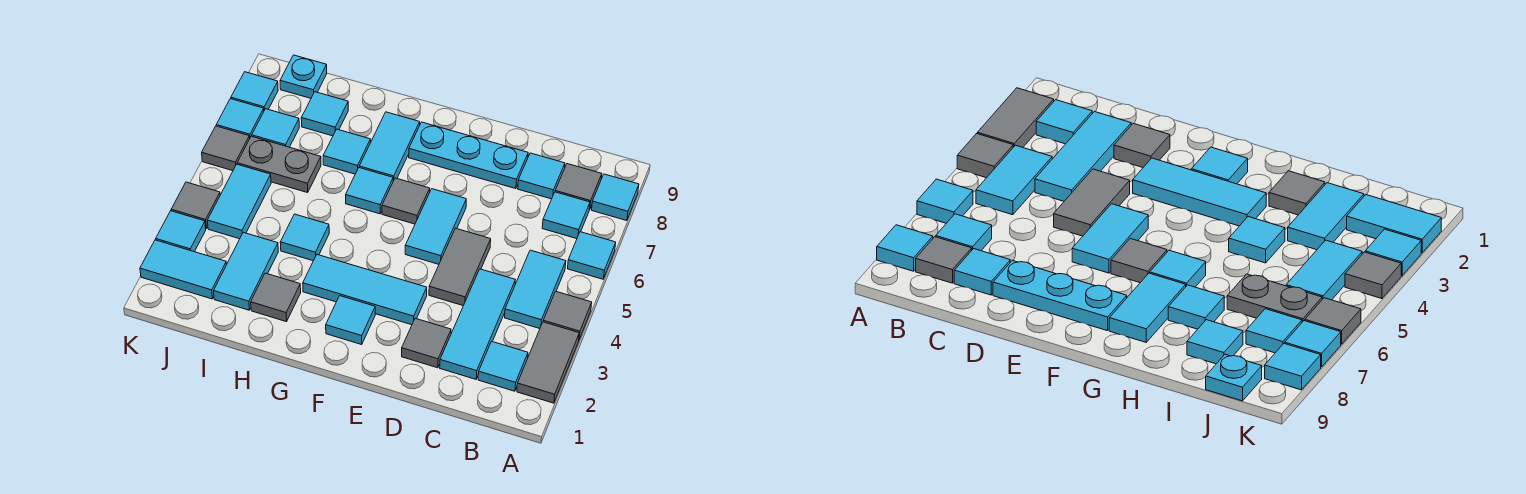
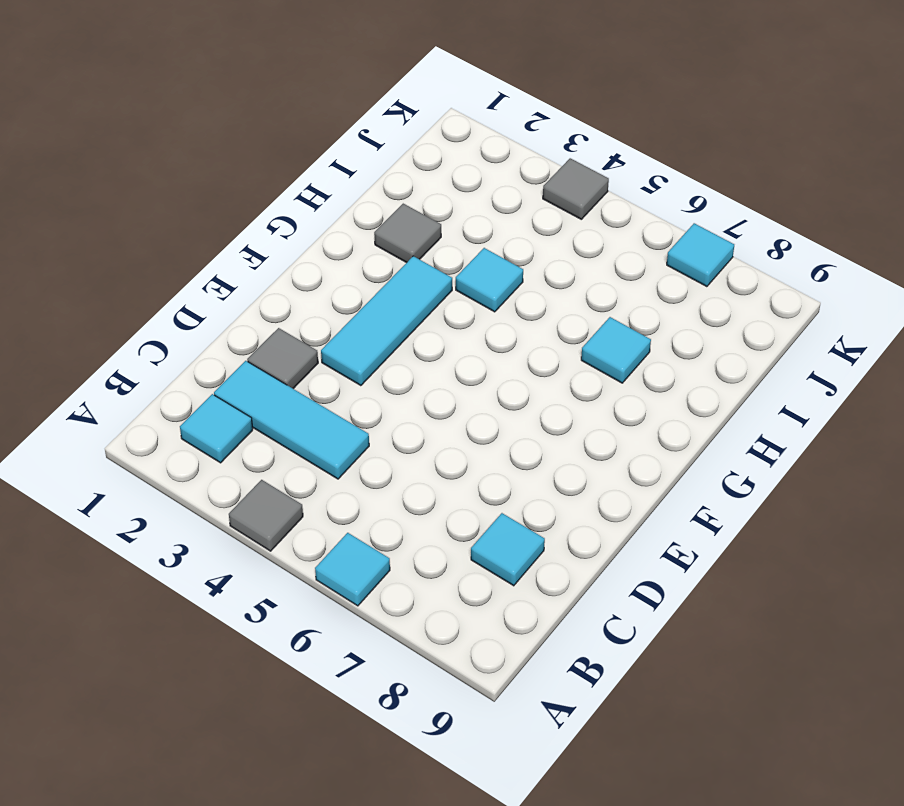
none -> grey tile A2:A3 level 1
none -> cyan tile A8 level 1
none -> cyan tile B4:B5 level 1
none -> cyan tile B7 level 1

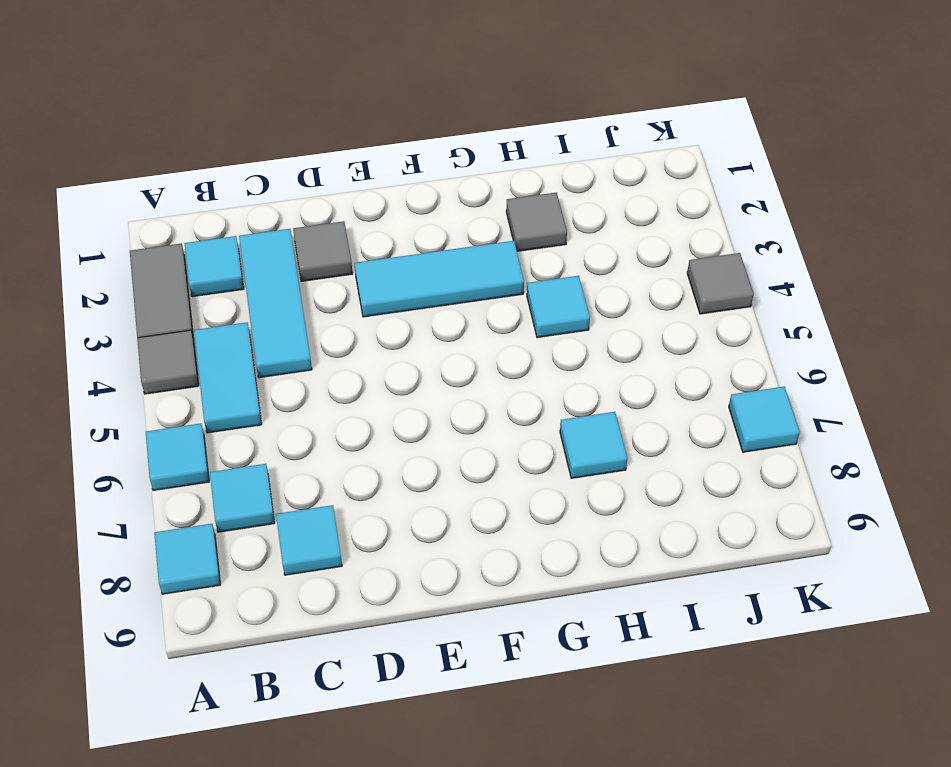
none -> grey tile B8 level 1
none -> grey tile D4:D5 level 1
none -> cyan plate D8:F8 level 1
none -> cyan tile E5:E6 level 1

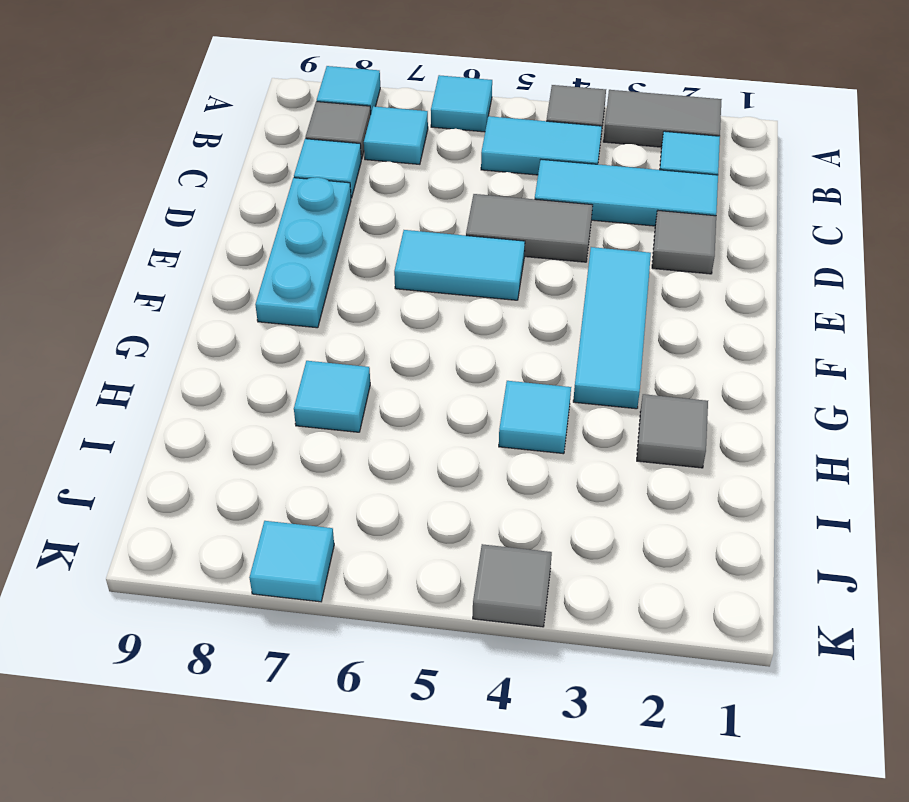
none -> cyan tile F2 level 1
none -> grey tile F6 level 1
none -> cyan tile G6 level 1
none -> cyan tile G7:G8 level 1

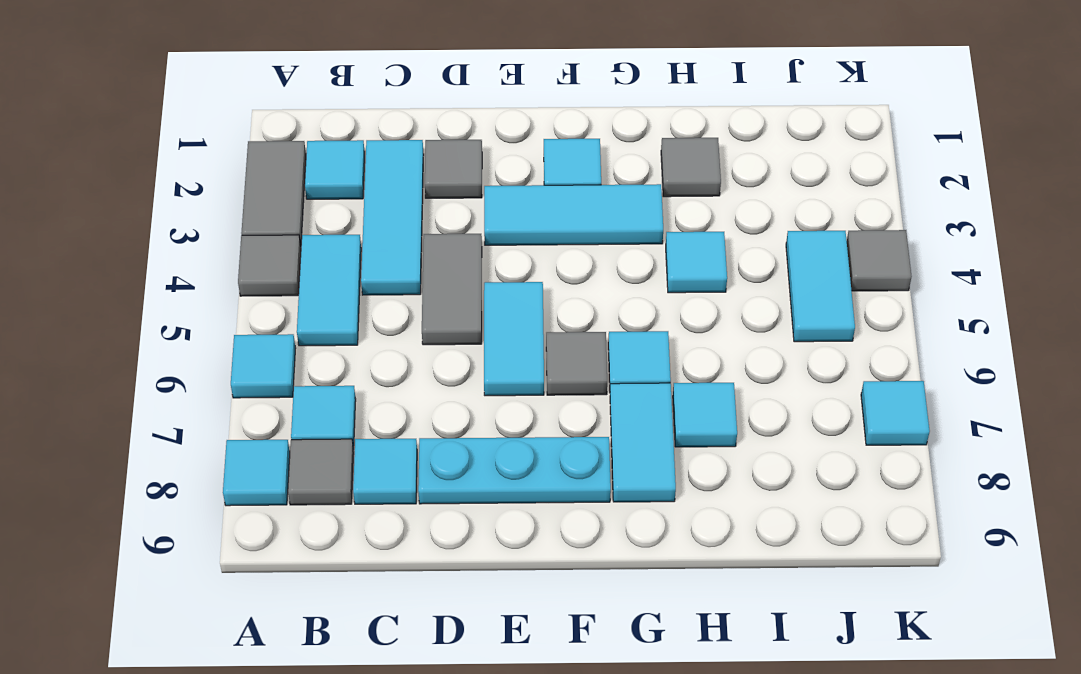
none -> cyan tile I2:I3 level 1
none -> grey plate I6:J6 level 1
none -> cyan tile I8 level 1
none -> cyan tile J2:K2 level 1

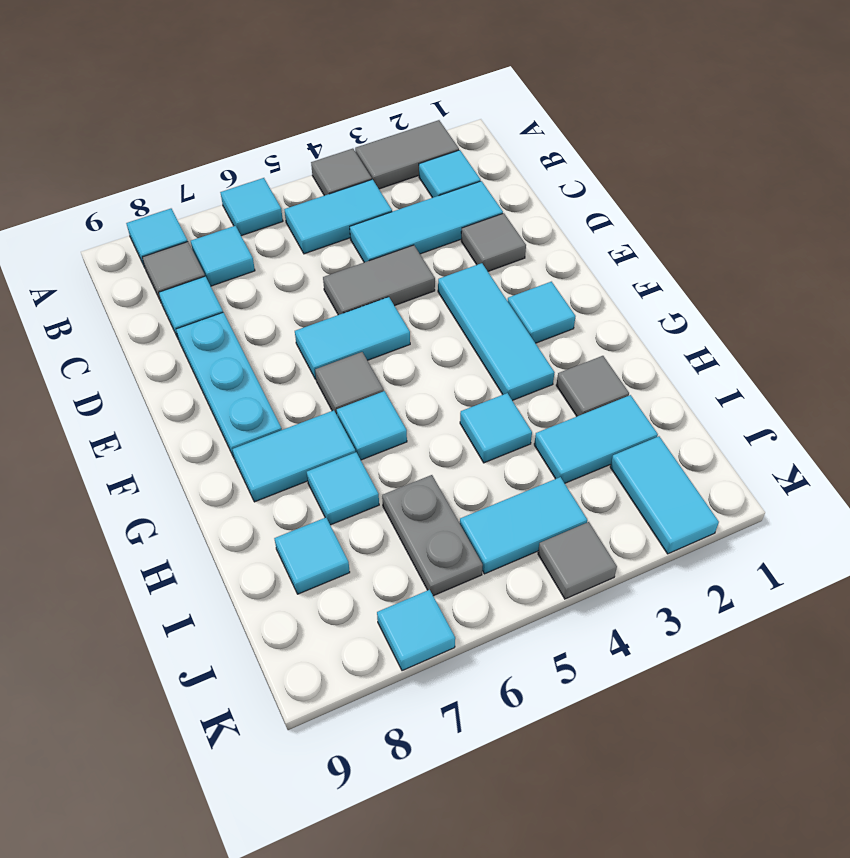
none -> cyan tile J7 level 1
none -> cyan plate J9 level 1
none -> cyan tile K3 level 1
none -> grey tile K6 level 1

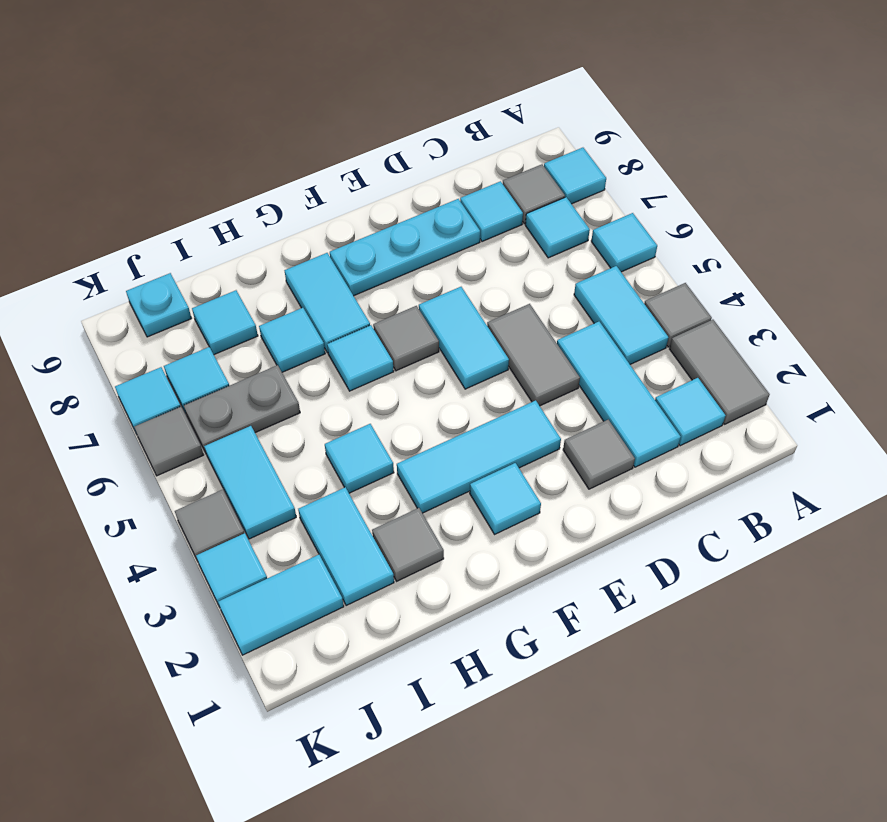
none -> cyan tile K8 level 1

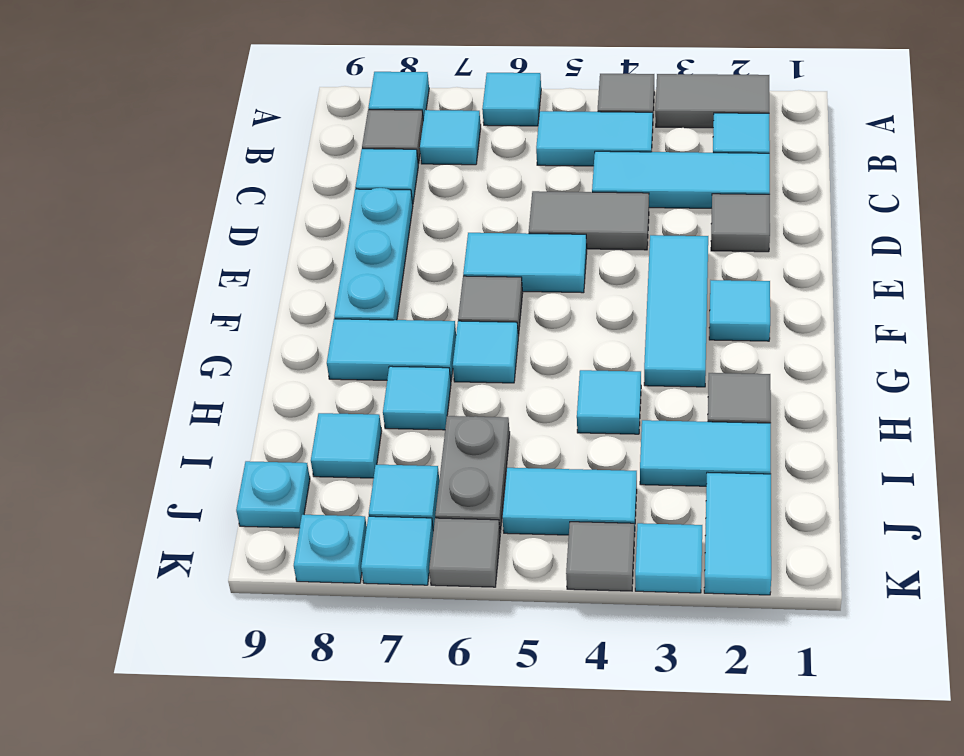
cyan plate K8 level 1 -> cyan tile K8 level 1

